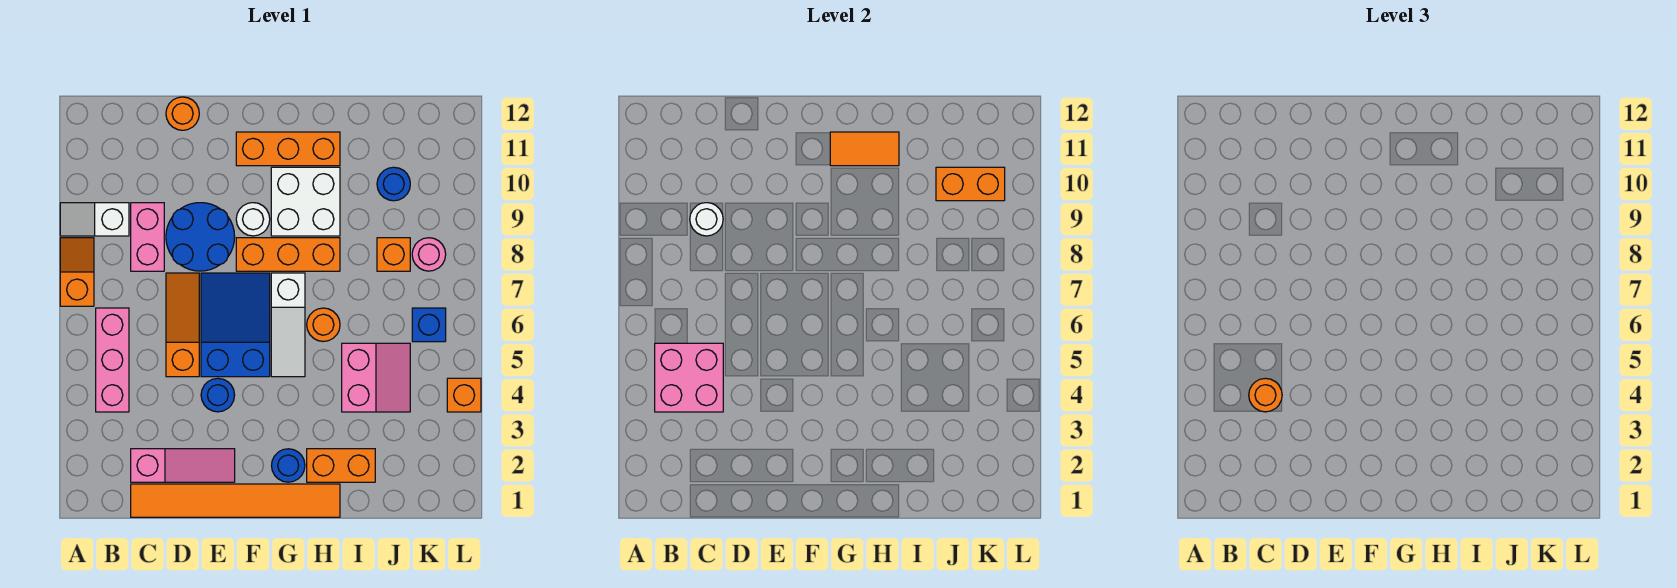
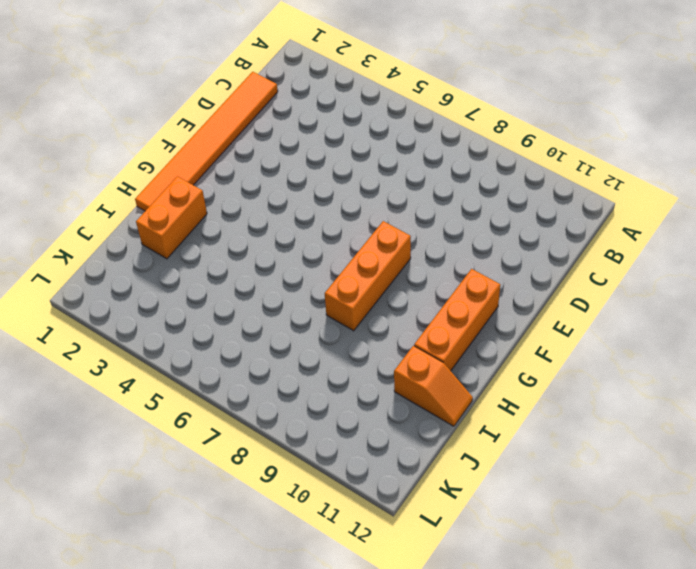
orange slope I11:I12 level 1 top 11 -> orange slope A7:A8 level 1 top 7
none -> white slope A9:B9 level 1 top B
none -> pink brick B4:B6 level 1
none -> pink slope C2:E2 level 1 top C
none -> pink brick C8:C9 level 1

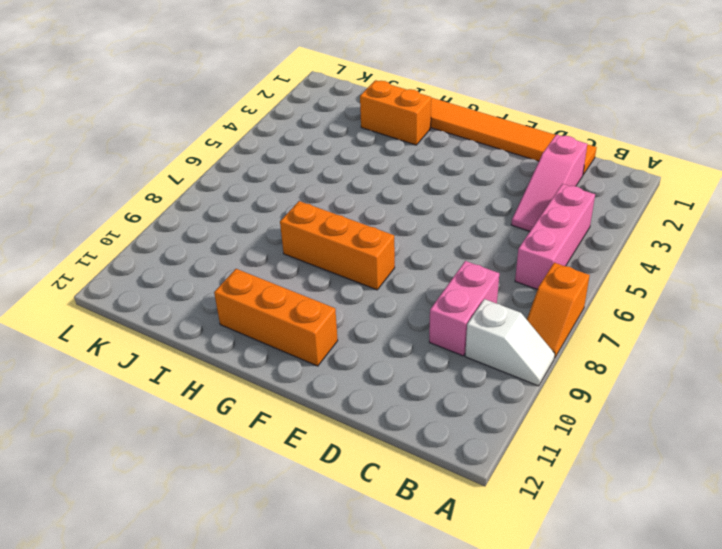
pink slope C2:C4 level 1 top 2 -> pink slope C2:E2 level 1 top C
none -> orange slope D5:D7 level 1 top 5
none -> blue round brick D8:E9 level 1
none -> orange round brick D12 level 1
none -> blue round brick E4 level 1

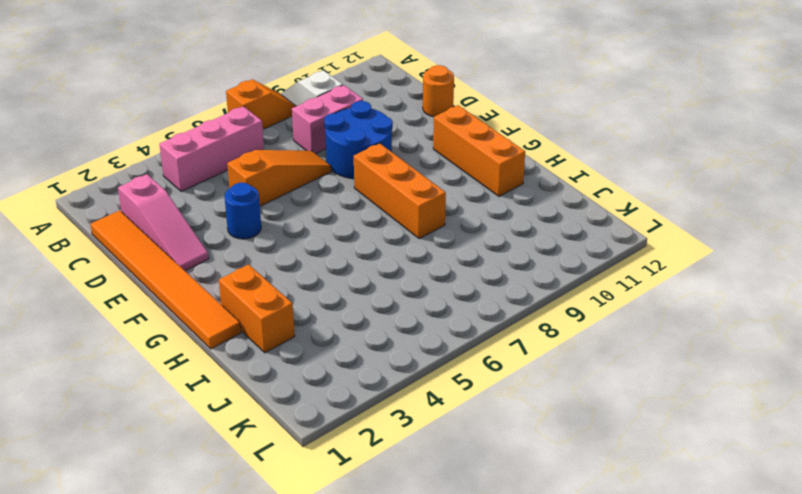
none -> blue slope E5:F7 level 1 top 5
none -> white round brick F9 level 1
none -> blue round brick G2 level 1
none -> white slope G5:G7 level 1 top 7

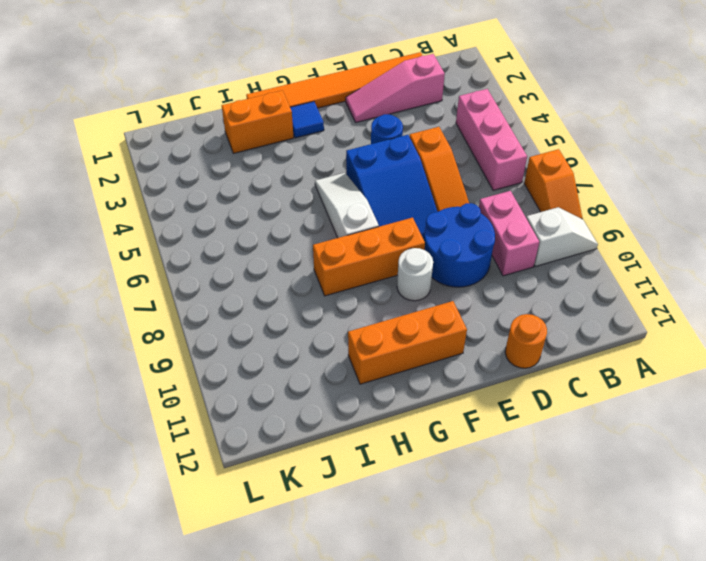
blue tile G2 level 1 -> blue round brick G2 level 1
none -> white brick G9:H10 level 1
none -> orange round brick H6 level 1
none -> pink slope I4:J5 level 1 top I
none -> orange brick J8 level 1

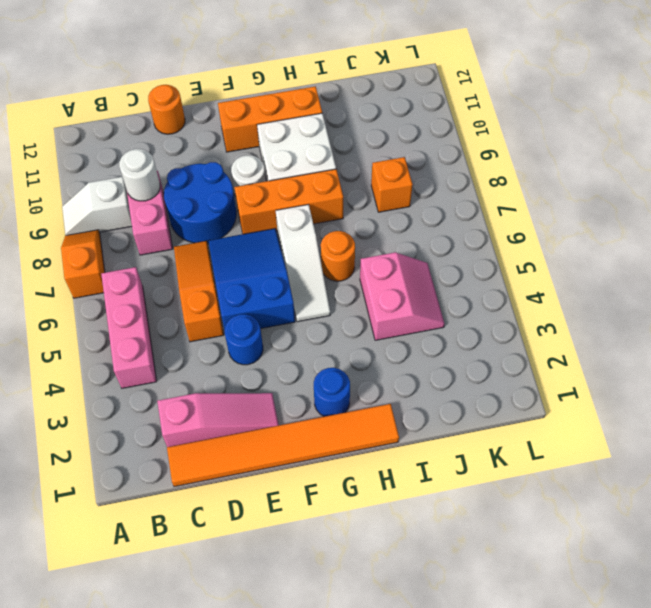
none -> orange brick H2:I2 level 1
none -> blue round brick J10 level 1
none -> blue brick K6 level 1
none -> pink round brick K8 level 1

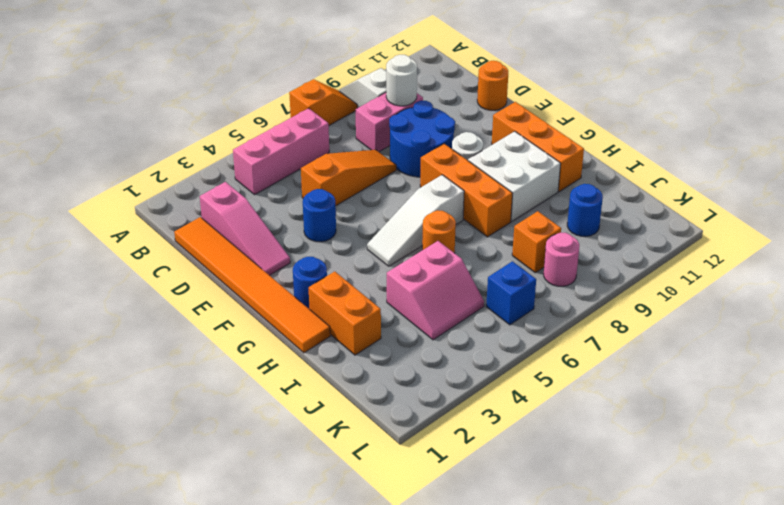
none -> blue slope E5:F7 level 1 top 5
none -> orange brick L4 level 1
none -> pink brick B4:C5 level 2
none -> orange tile G11:H11 level 2

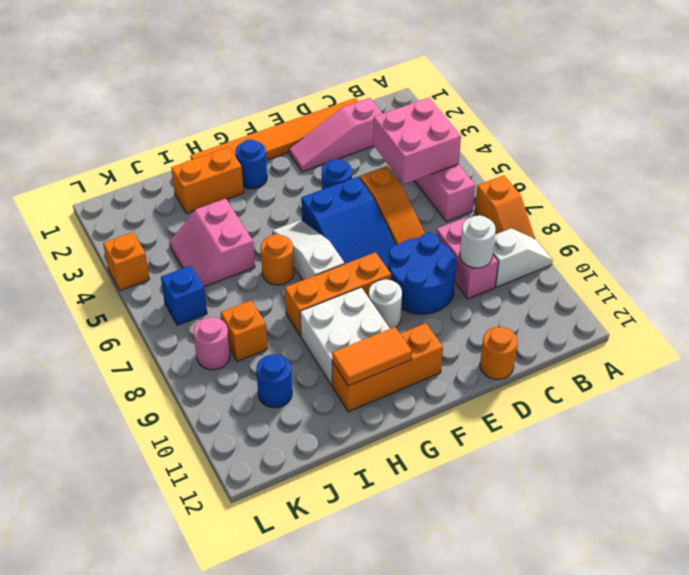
none -> orange brick J10:K10 level 2
none -> orange round brick C4 level 3

